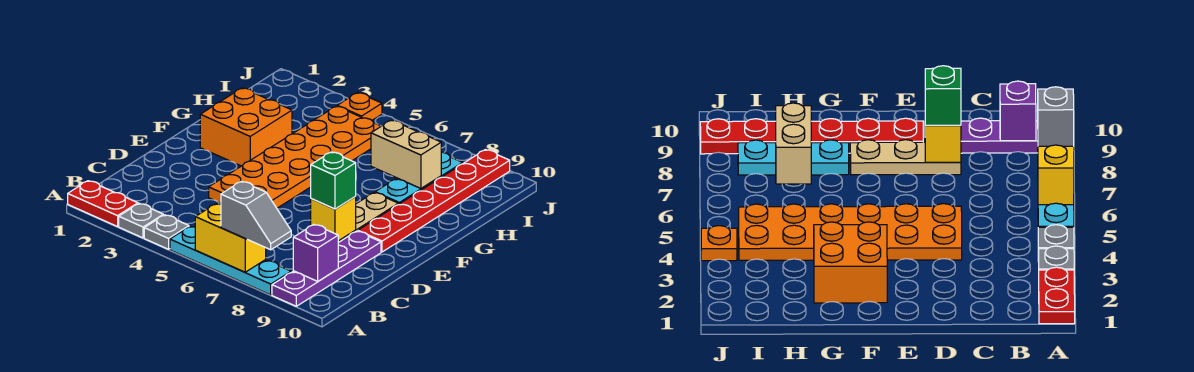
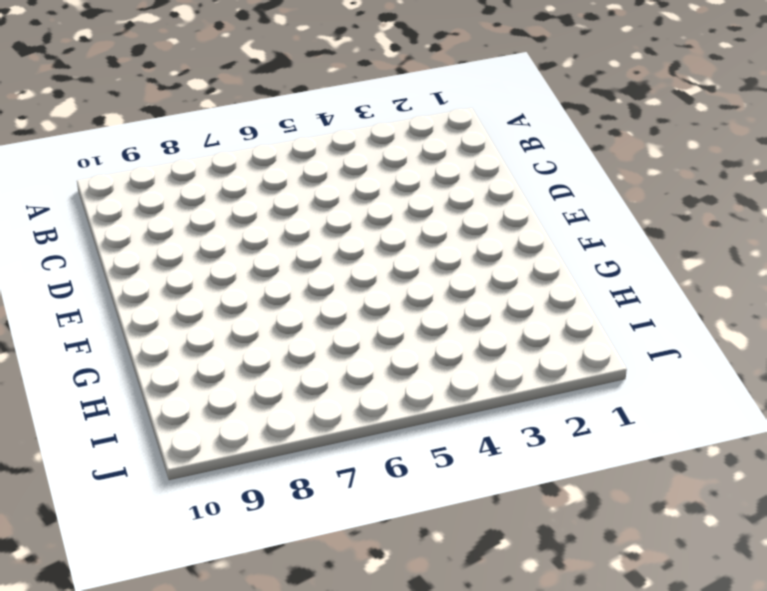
none -> red plate A1:A2 level 1
none -> grey plate A3 level 1
none -> grey plate A4 level 1

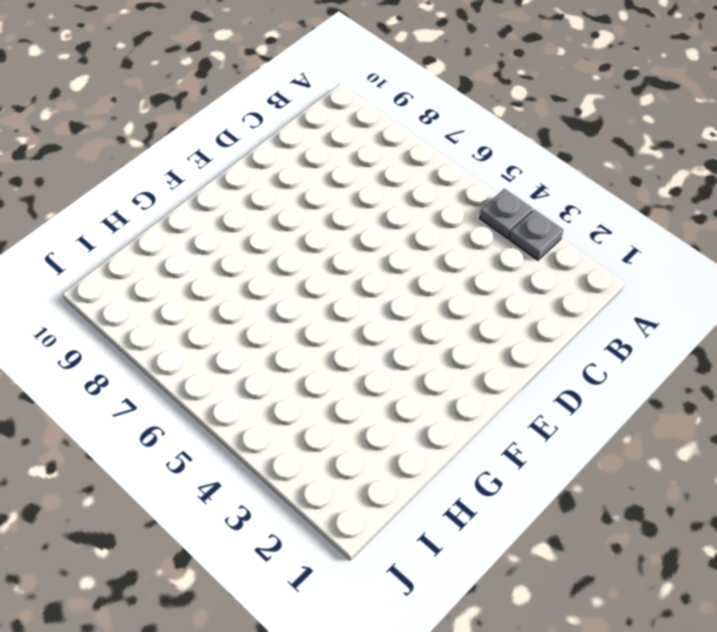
none -> red plate A1:A2 level 1
none -> cyan plate A5:A8 level 1
none -> purple plate A9:D9 level 1

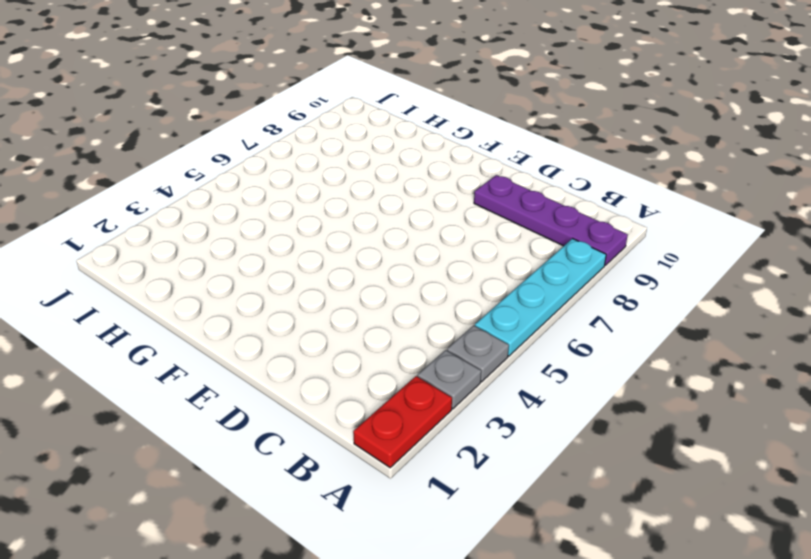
none -> orange plate D4:I5 level 1
none -> tan plate D8:F8 level 1
none -> red plate E9:J9 level 1

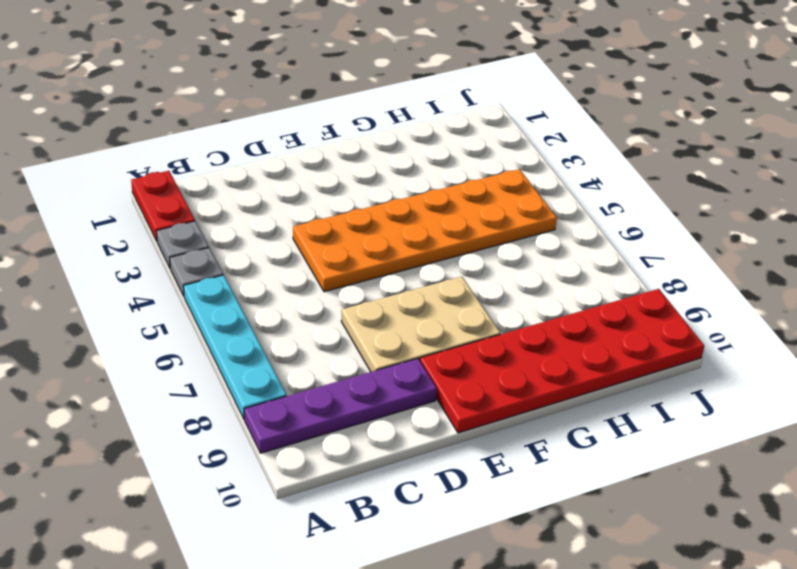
tan plate D7:F8 level 1 -> tan plate D8:F8 level 1
red plate E9:J10 level 1 -> red plate E9:J9 level 1
none -> orange brick F2:G3 level 1
none -> cyan plate G8:I8 level 1
none -> orange plate J4 level 1

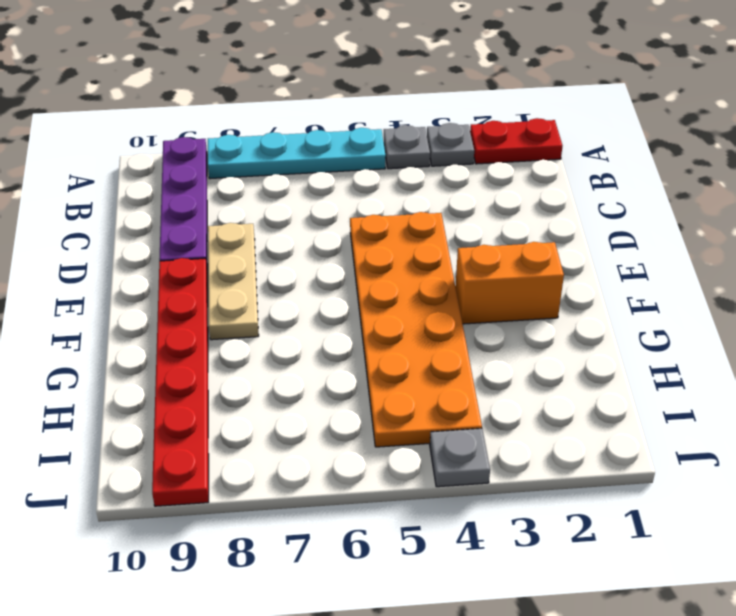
orange brick F2:F3 level 1 -> orange brick F2:G3 level 1
grey plate J4 level 1 -> orange plate J4 level 1
none -> cyan plate G8:I8 level 1
none -> yellow brick A6:A7 level 2
none -> purple brick B9 level 2

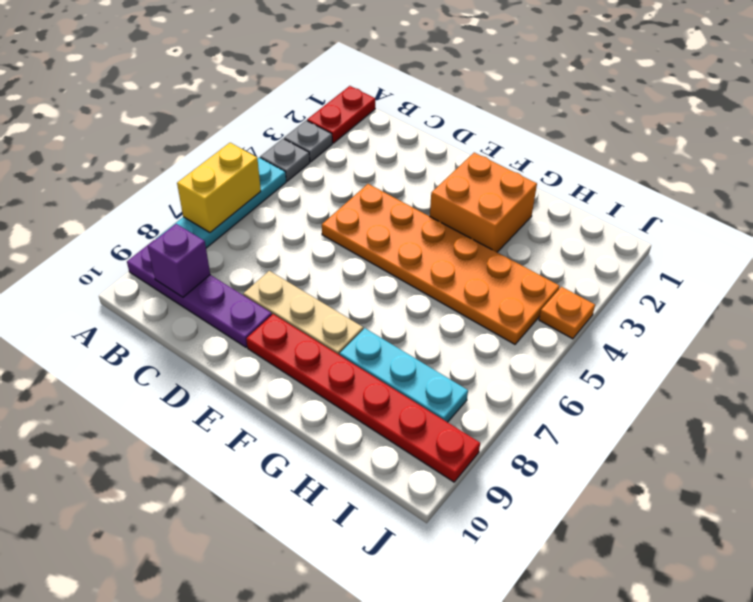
none -> yellow brick D8 level 2
none -> tan brick H7:H8 level 2
none -> grey slope A7:A8 level 3 top 7

